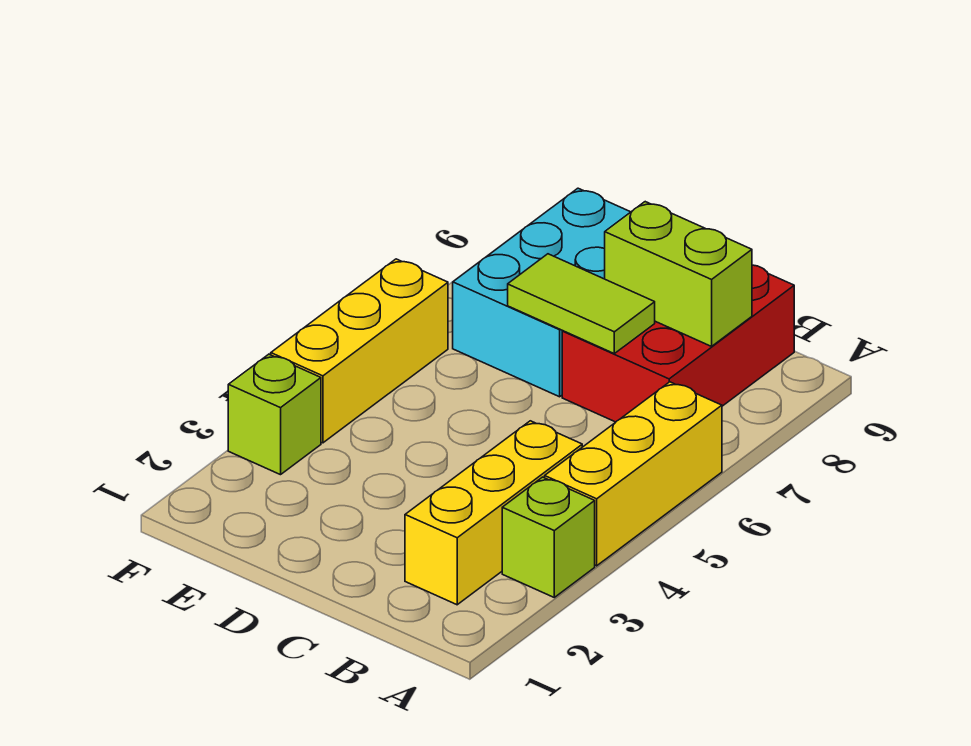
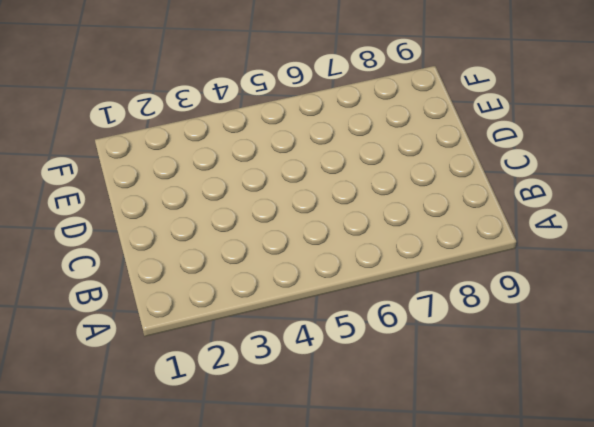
none -> lime brick A3 level 1
none -> yellow brick A4:A6 level 1

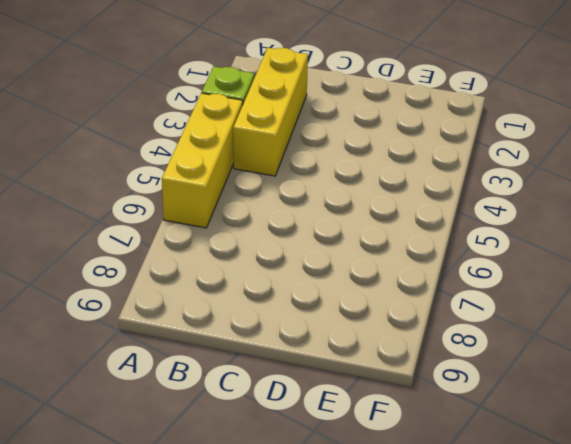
none -> red brick B7:C9 level 1
none -> cyan brick D7:E9 level 1

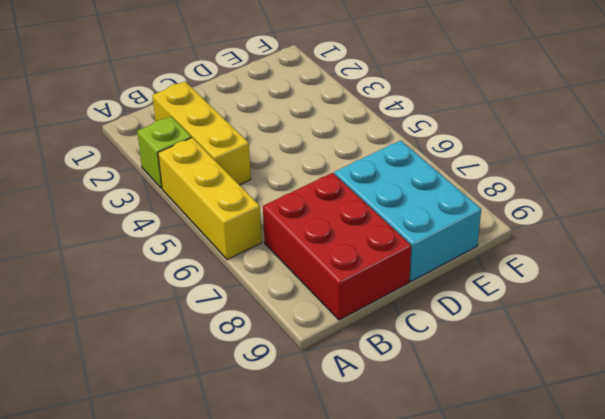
none -> lime brick F3 level 1
none -> yellow brick F4:F6 level 1

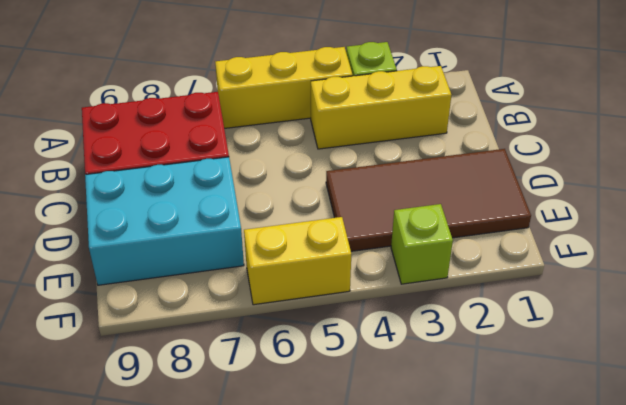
brown tile D1:E4 level 1 -> none
yellow brick F5:F6 level 1 -> yellow brick F4:F6 level 1
none -> lime brick B8:C8 level 2
none -> lime tile C7:D7 level 2

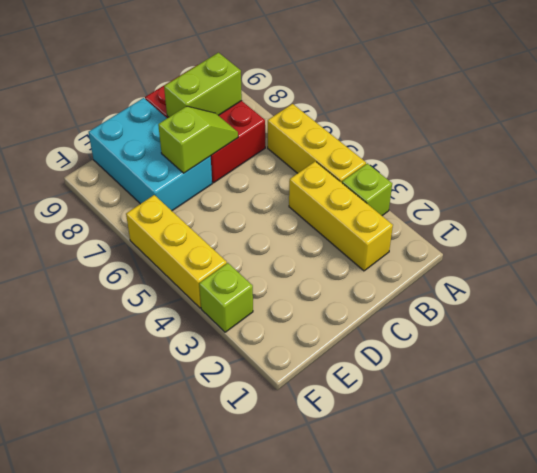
lime slope C7:D7 level 2 top D -> lime tile C7:D7 level 2

